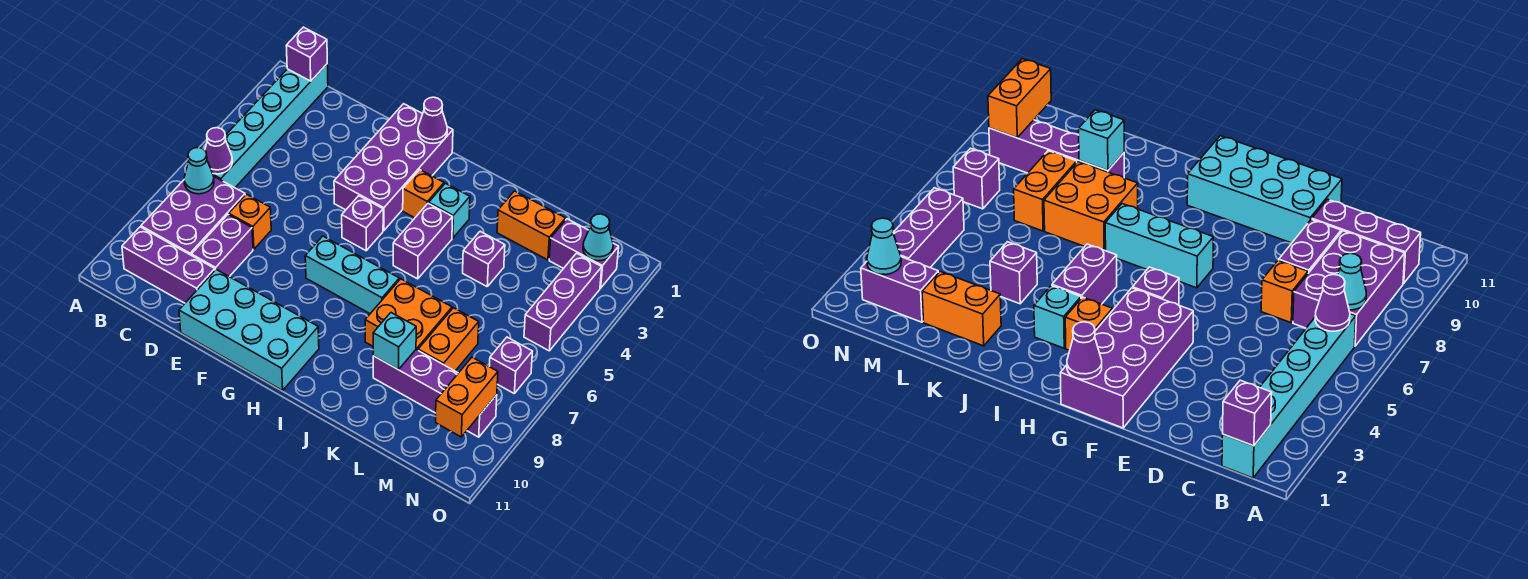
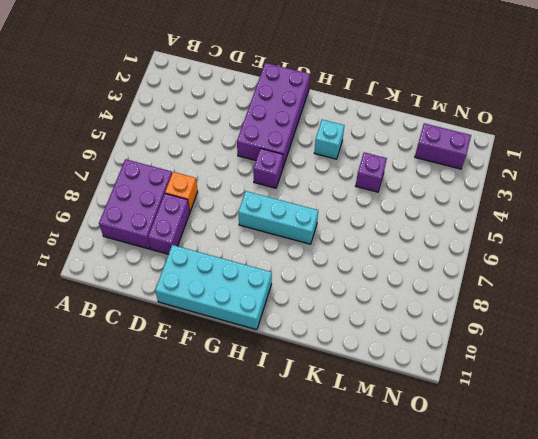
none -> cyan brick B1:B6 level 1
none -> purple brick B10:D10 level 1
none -> orange brick H3 level 1

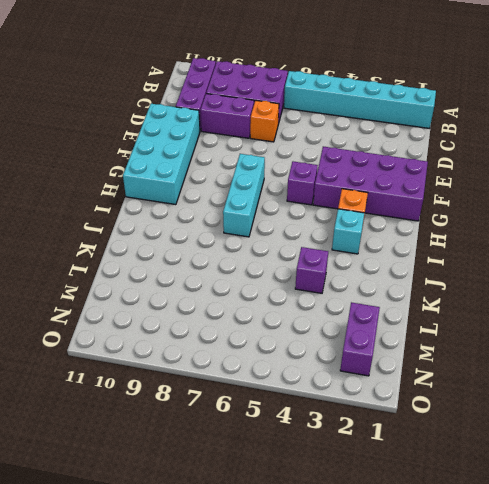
none -> purple brick I4:I5 level 1
none -> orange brick J7:K8 level 1
none -> orange brick K2:L2 level 1

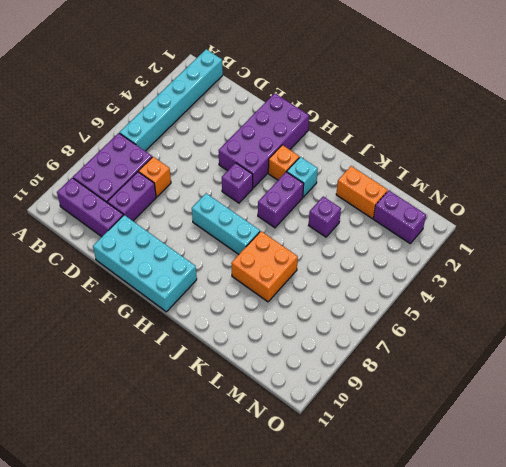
none -> purple brick K9:N9 level 1
none -> orange brick L7:L8 level 1
none -> purple brick N3:N5 level 1

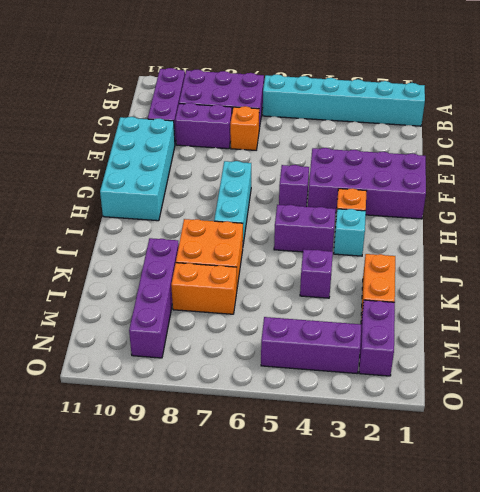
none -> purple brick N7 level 1
none -> purple brick B1 level 2
none -> purple cone B6 level 2

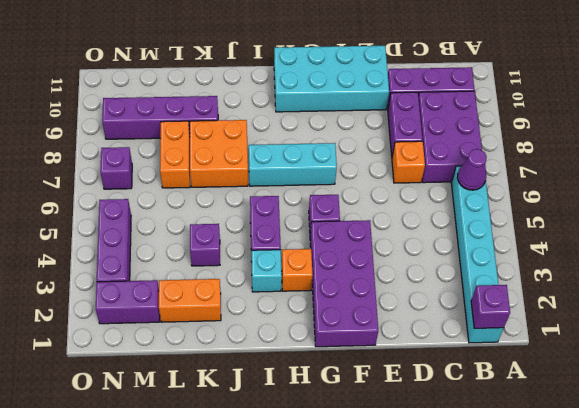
none -> cyan cone B7 level 2
none -> purple cone G1 level 2
none -> cyan brick K9 level 2

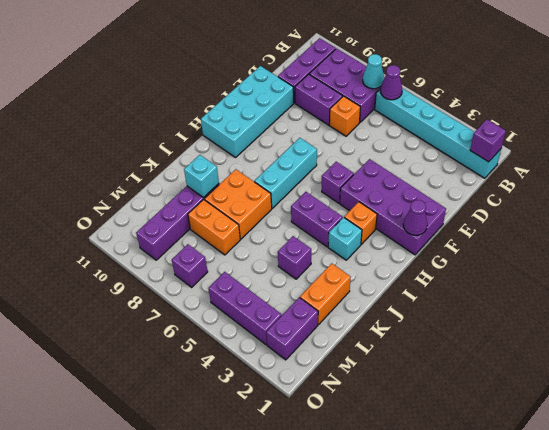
none -> cyan cone N2 level 2
none -> orange brick N9:N10 level 2

